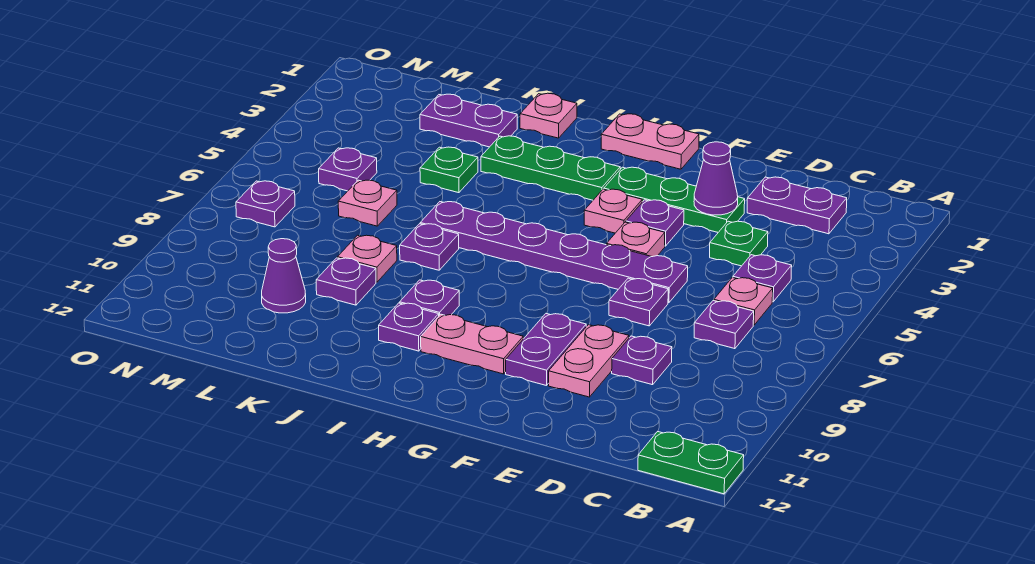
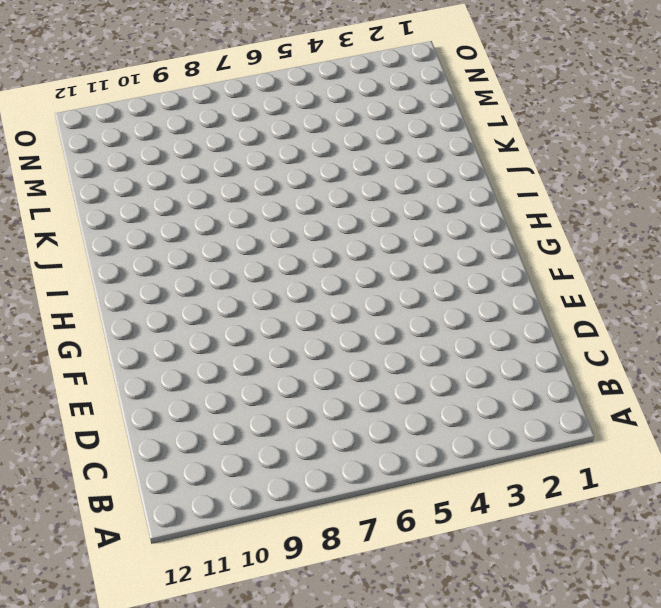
none -> green plate A12:B12 level 1
none -> purple plate C2:D2 level 1
none -> purple plate C5 level 1
none -> pink plate C6 level 1

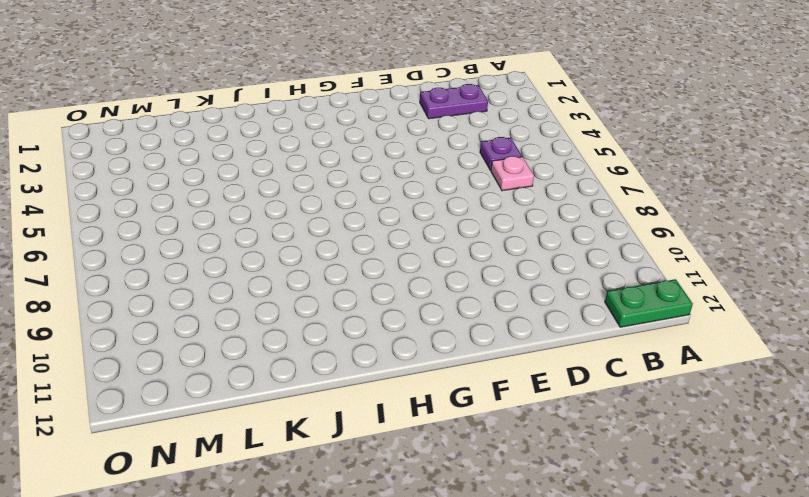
none -> purple plate C7 level 1
none -> green plate D4 level 1
none -> purple plate D9 level 1
none -> green plate E3:G3 level 1

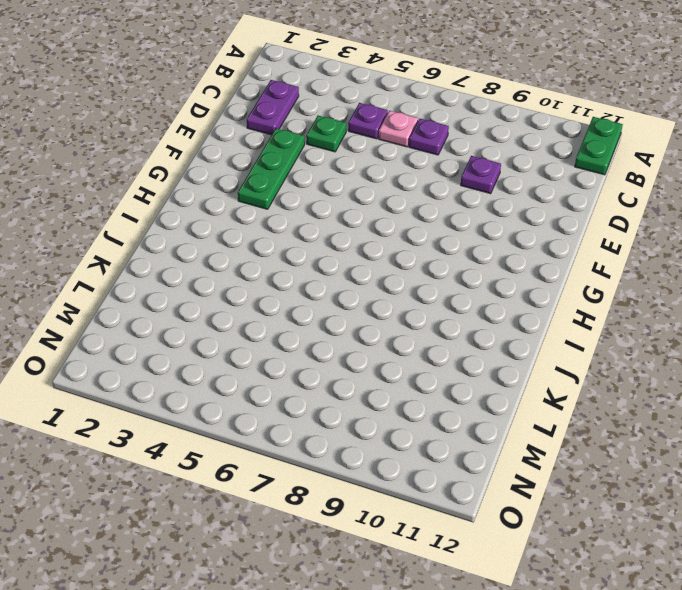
none -> purple plate E6:J6 level 1
none -> purple plate E7 level 1
none -> pink plate E9:E10 level 1
none -> purple plate F4 level 1

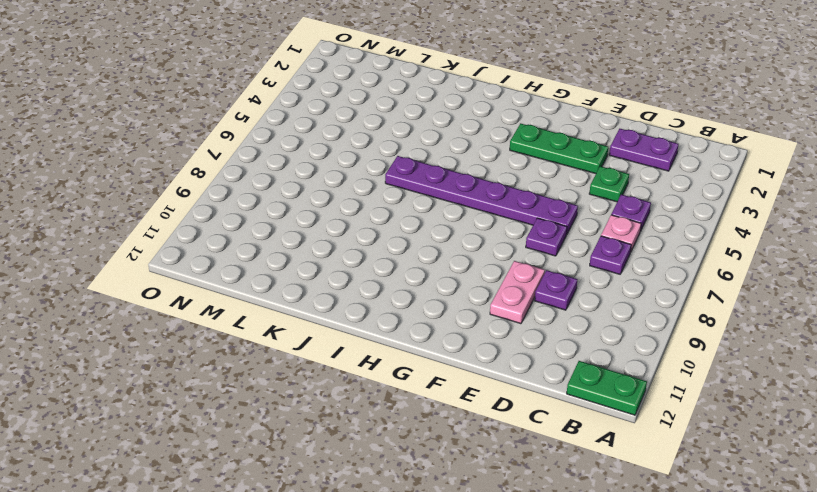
none -> purple plate F4 level 1
none -> pink plate F5 level 1
none -> purple plate F9:F10 level 1
none -> pink plate G1:H1 level 1

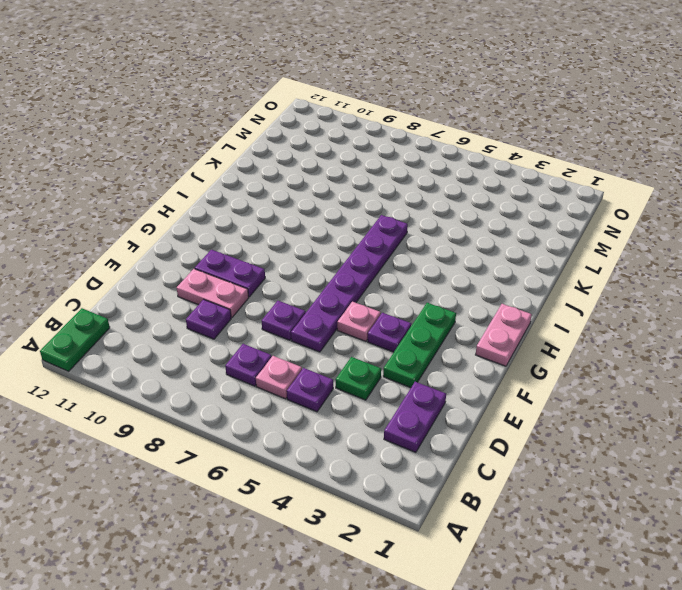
none -> pink plate G4 level 1
none -> pink plate G10:H10 level 1
none -> green plate H3:J3 level 1
none -> purple plate I9 level 1

